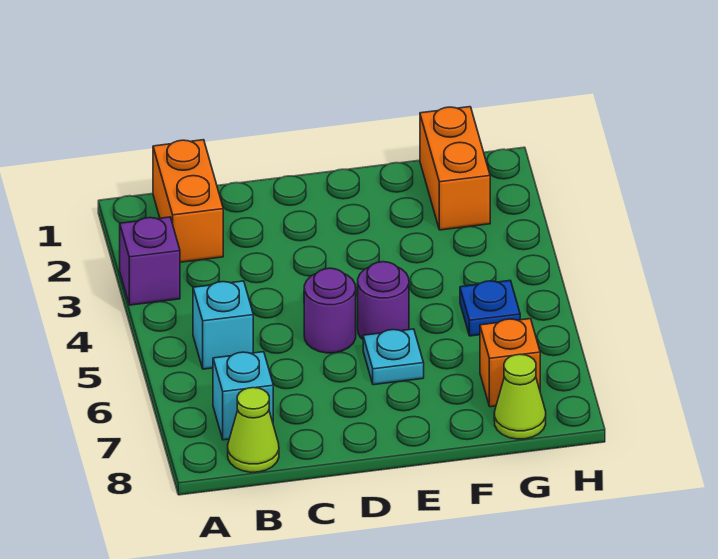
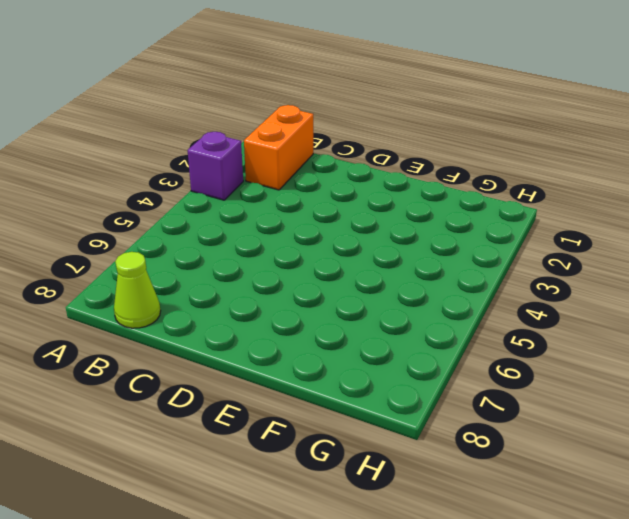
none -> cyan brick B5 level 1
none -> cyan brick B7 level 1
none -> purple round brick D5 level 1

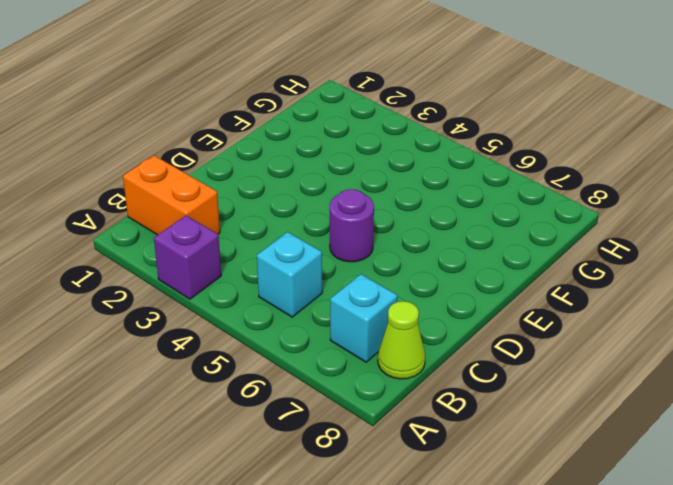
none -> purple round brick E5 level 1
none -> cyan plate E6 level 1
none -> orange brick G1:G2 level 1

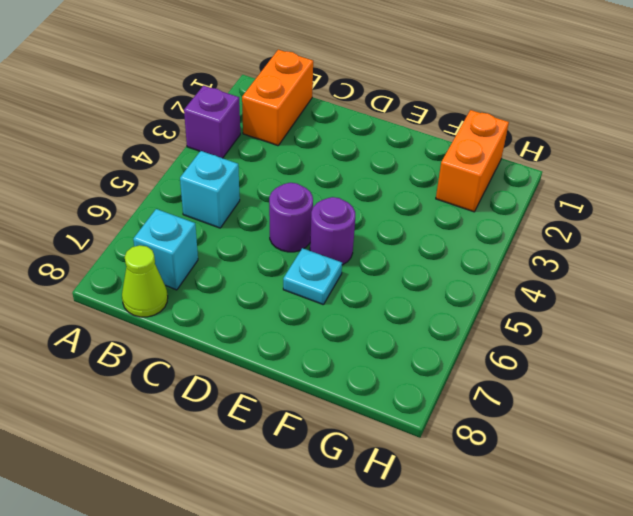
none -> blue plate G5 level 1
none -> orange brick G7 level 1
none -> lime cone G8 level 1

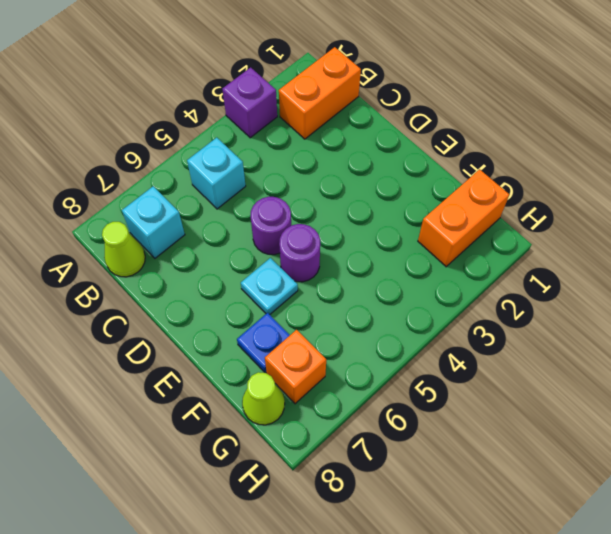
blue plate F7 level 1 -> blue plate G5 level 1

